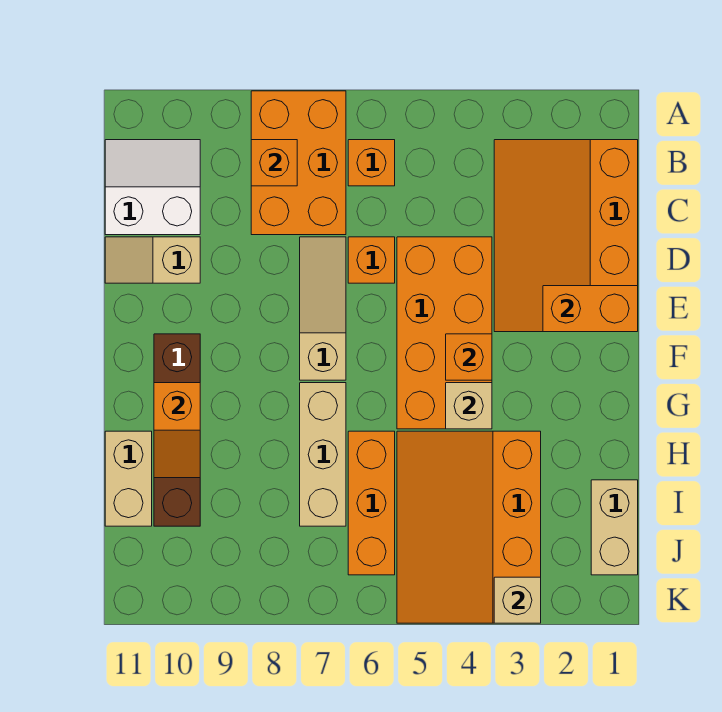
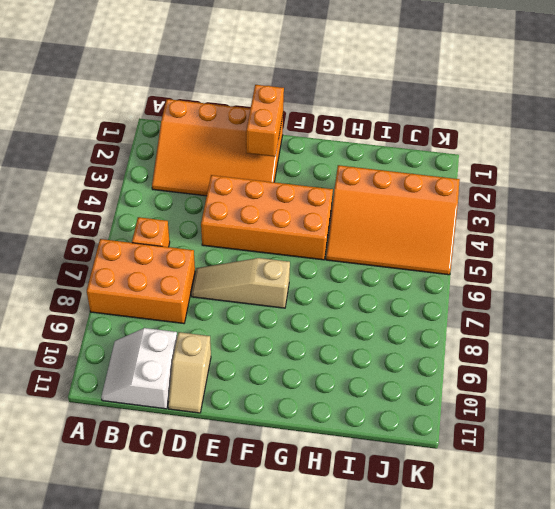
none -> orange brick D6 level 1
none -> brown brick F10:I10 level 1
none -> tan brick G7:I7 level 1

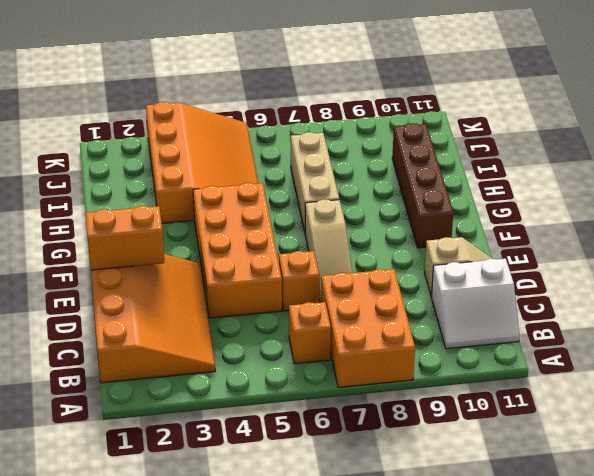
none -> orange brick H6:J6 level 1
none -> tan brick H11:I11 level 1
none -> tan brick I1:J1 level 1

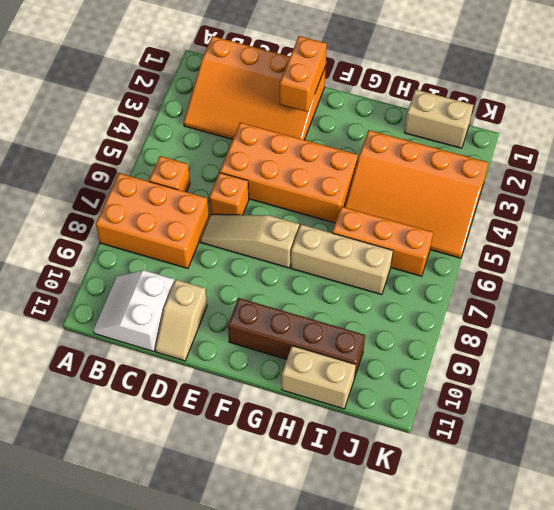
none -> orange brick B8 level 2
none -> orange brick F4 level 2
none -> tan brick G4 level 2

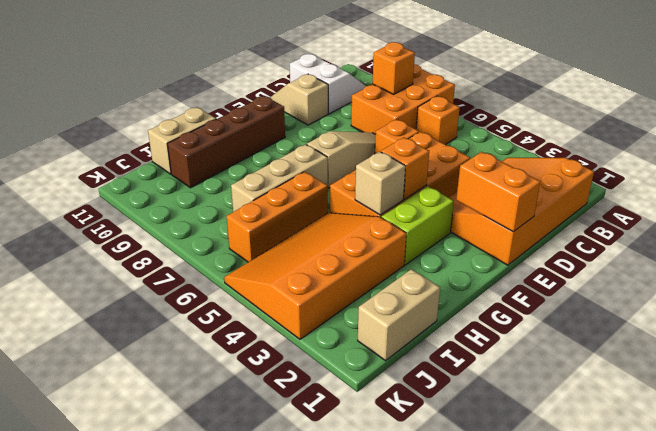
lime brick F3:G3 level 1 -> none
none -> orange slope G10:H10 level 2 top G
none -> tan brick K3 level 2

